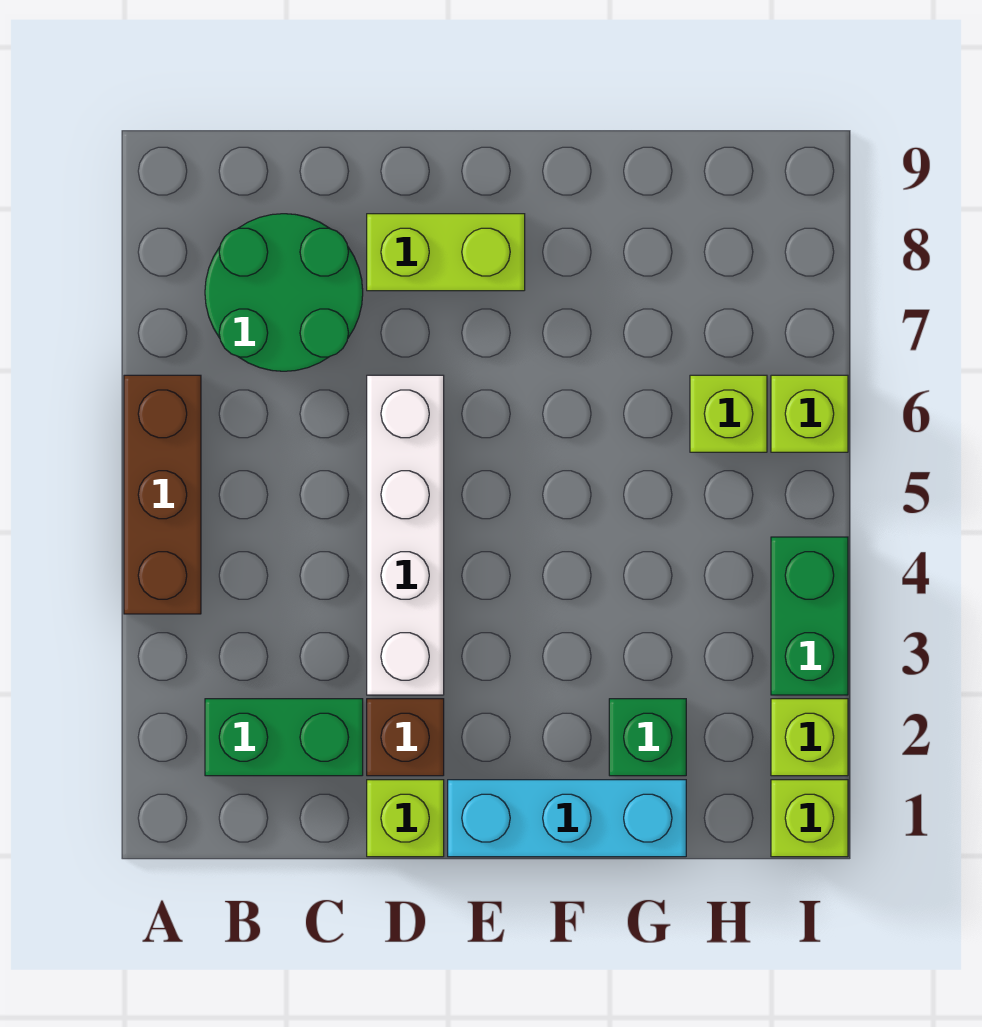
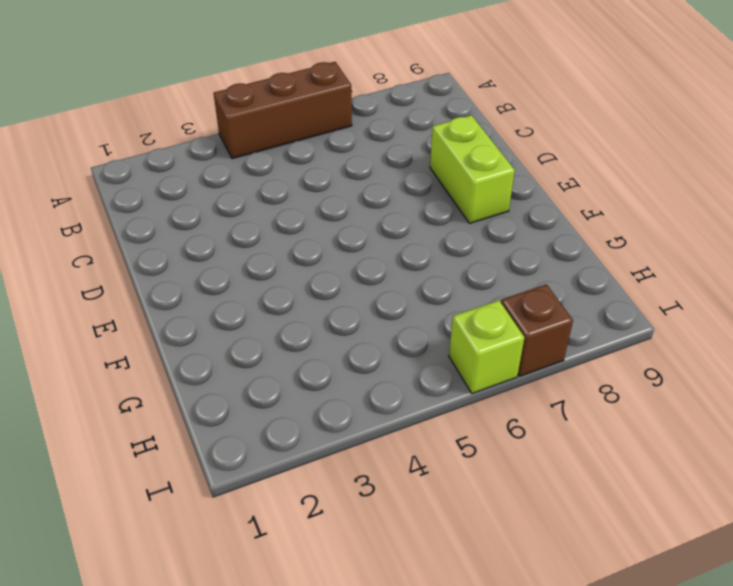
brown brick I7 level 1 -> brown brick D2 level 1
none -> green brick B2:C2 level 1
none -> green round brick B7:C8 level 1
none -> lime brick D1 level 1

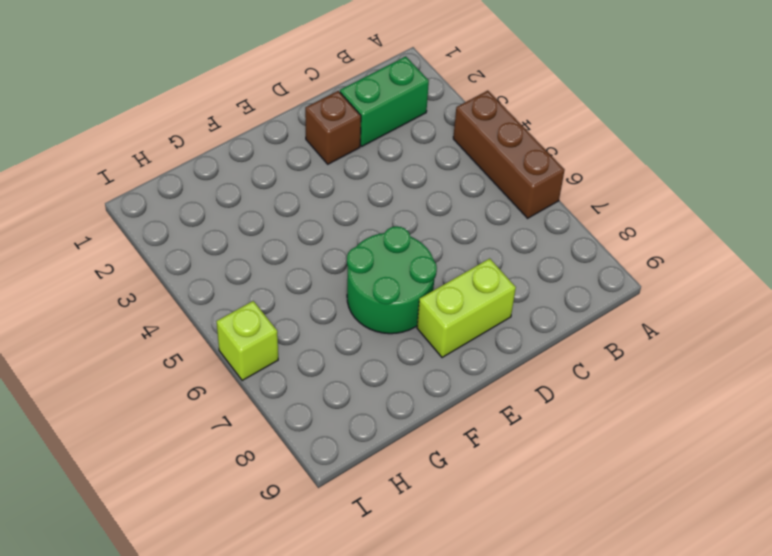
green round brick E6:F7 level 1 -> green round brick B7:C8 level 1
none -> lime brick D1 level 1
none -> white brick D3:D6 level 1
none -> cyan brick E1:G1 level 1

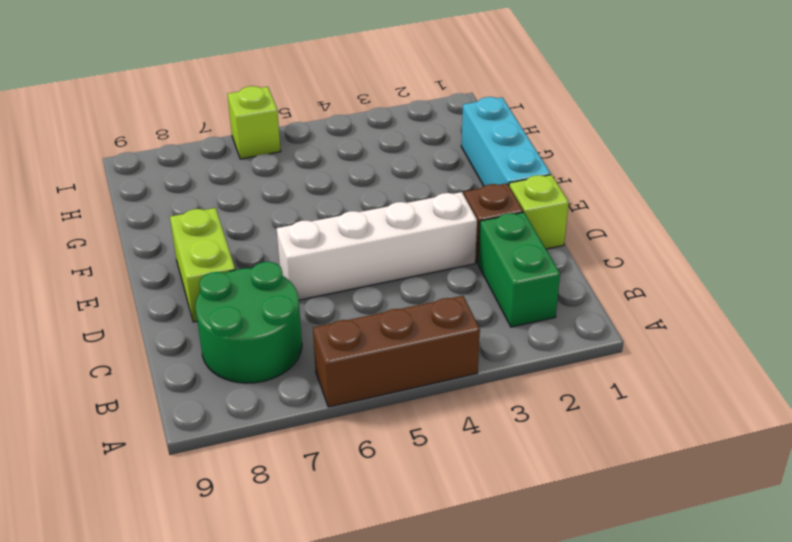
none -> green brick G2 level 1
none -> lime brick H6 level 1
none -> lime brick I1 level 1

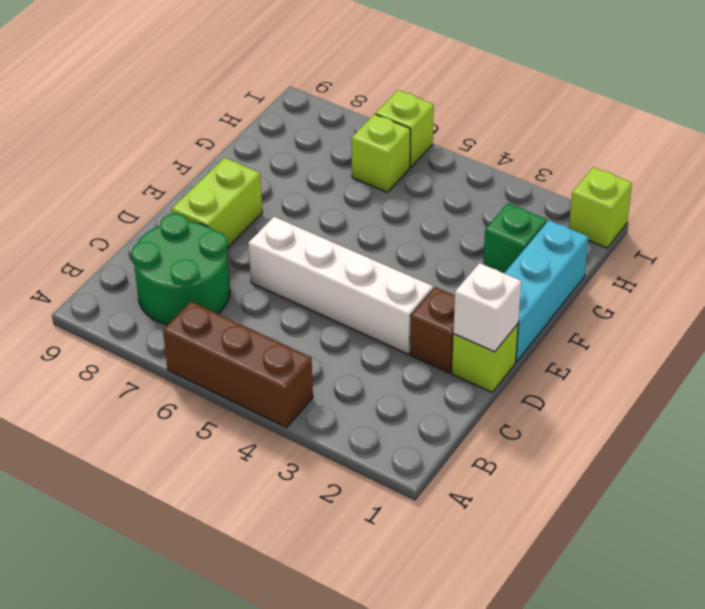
white brick D1 level 2 -> none
none -> green brick B2:C2 level 1
none -> lime brick I2 level 1
none -> green brick I3:I4 level 1

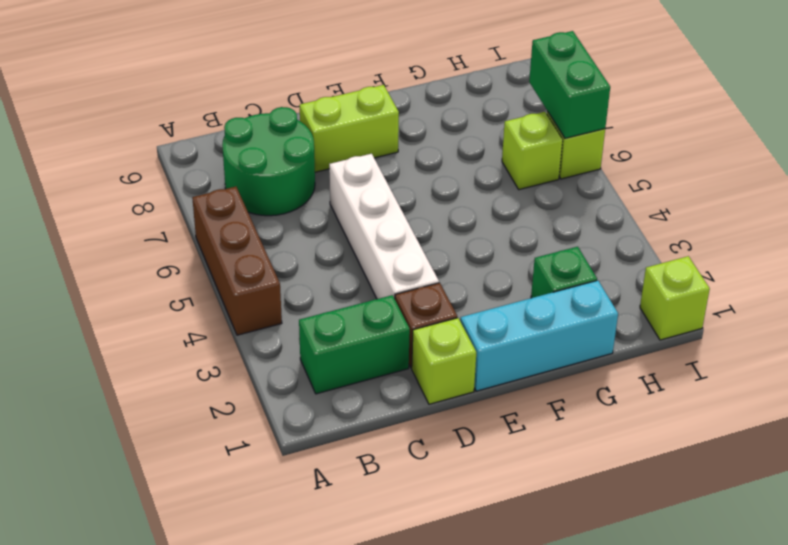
green brick I6:I7 level 2 -> green brick I3:I4 level 1
none -> lime brick I2 level 1

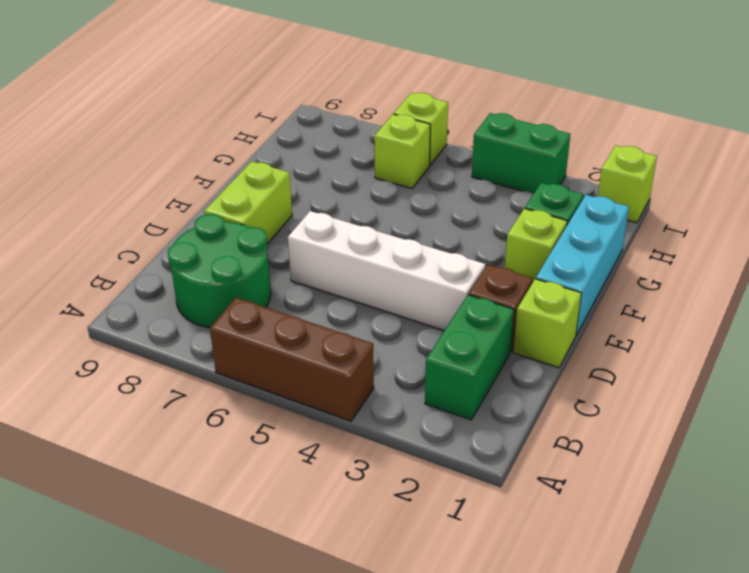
lime brick F2 level 1 -> lime brick I2 level 1

